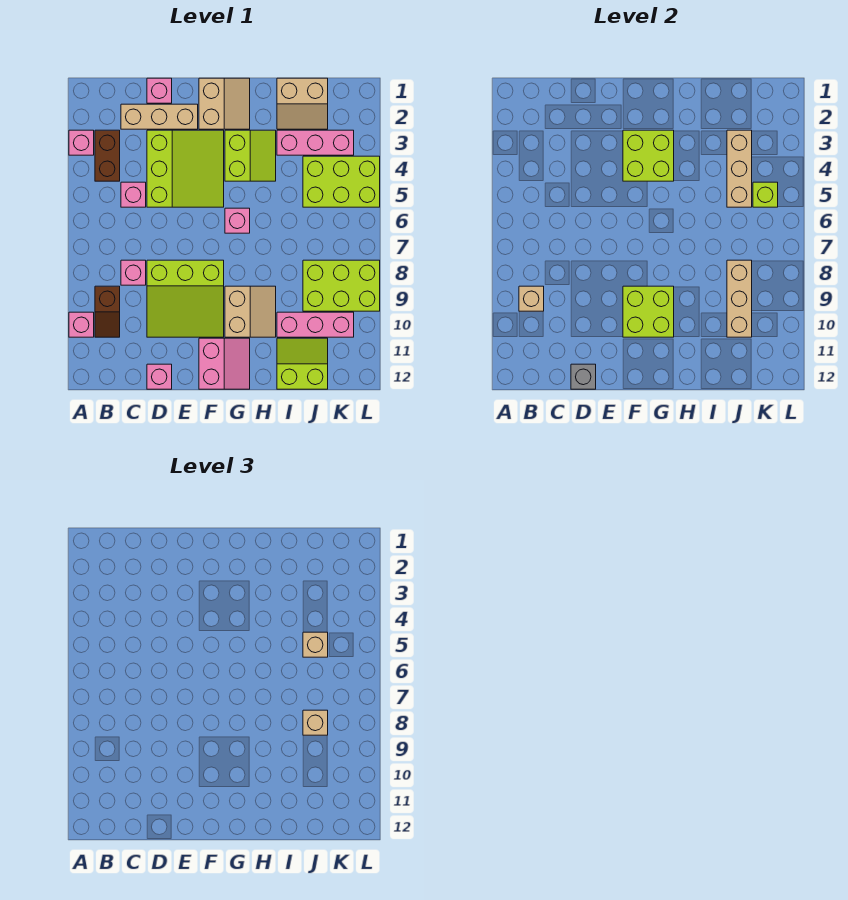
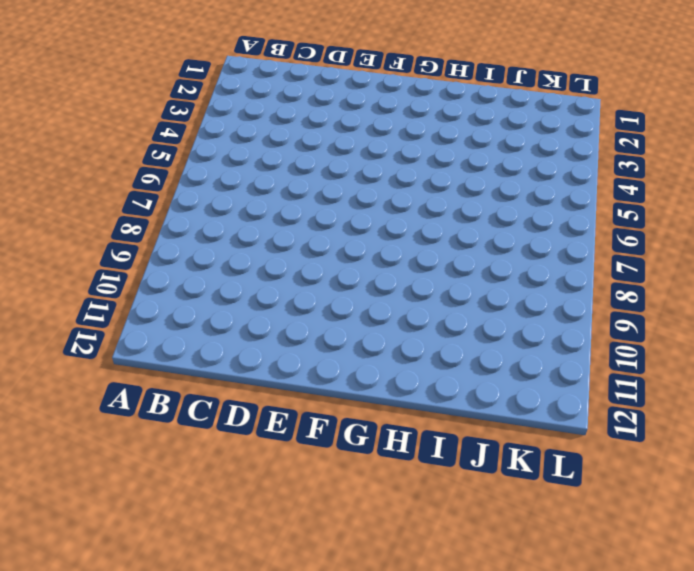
none -> pink brick A3 level 1
none -> pink brick A10 level 1
none -> brown brick B3:B4 level 1
none -> brown slope B9:B10 level 1 top 9

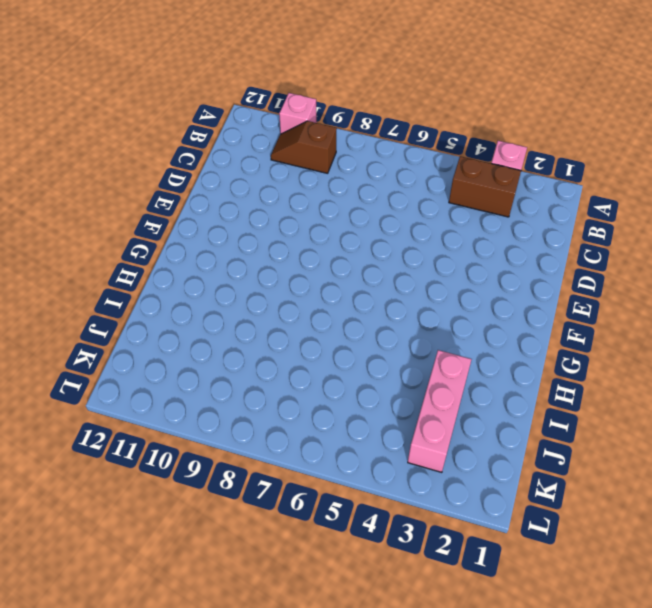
none -> tan brick C2:E2 level 1
none -> pink brick C5 level 1
none -> pink brick C8 level 1
none -> pink brick D1 level 1

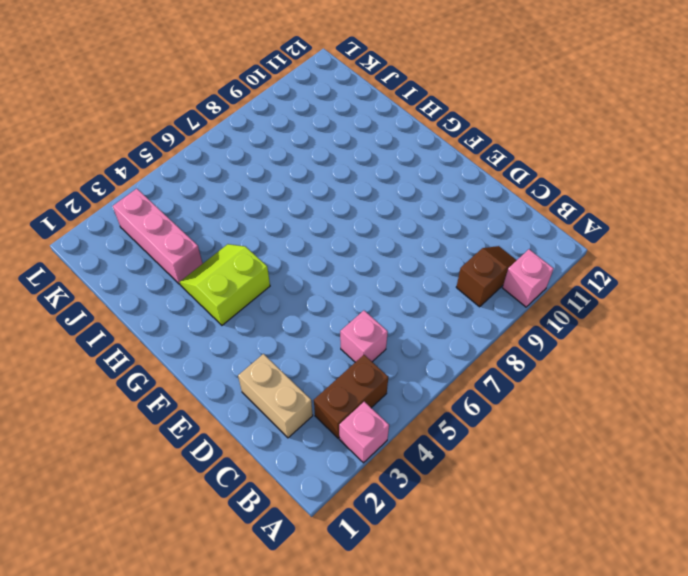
tan brick C2:D2 level 1 -> tan brick C2:E2 level 1
none -> pink brick C8 level 1
none -> pink brick D1 level 1
none -> lime slope D3:F5 level 1 top D
none -> lime slope D8:F10 level 1 top 8

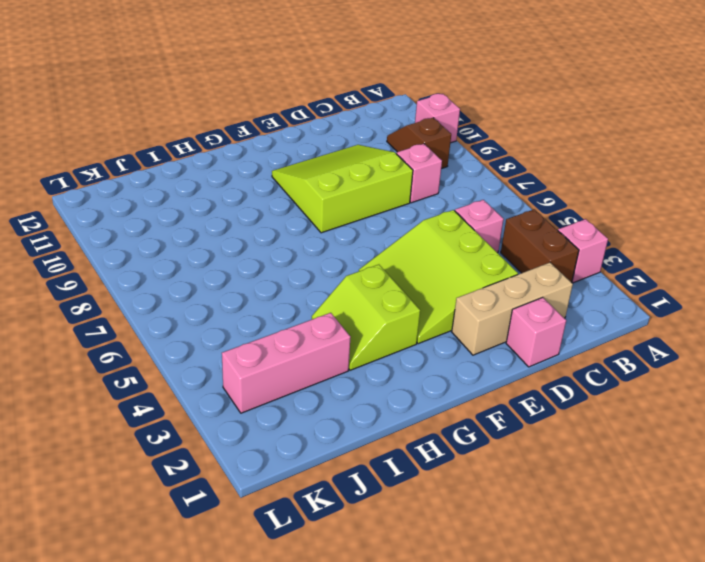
none -> pink brick D12 level 1
none -> tan slope F1:G2 level 1 top F
none -> pink slope F11:G12 level 1 top F
none -> pink brick G6 level 1

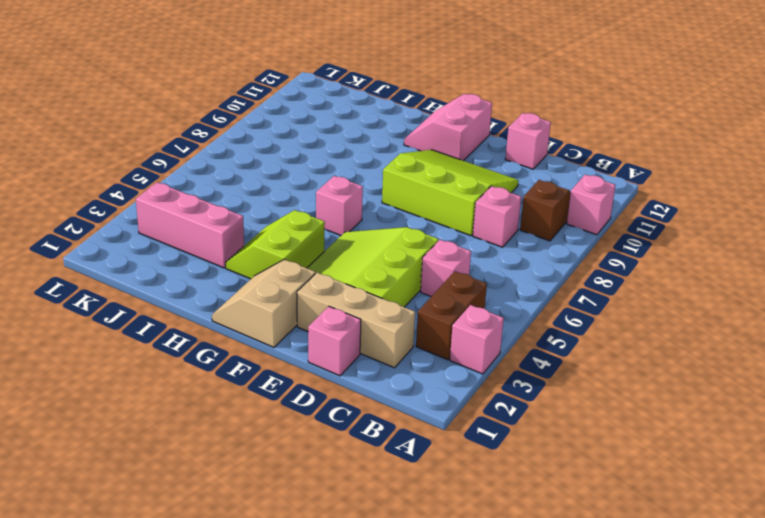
none -> tan slope G9:H10 level 1 top G
none -> tan slope I1:J2 level 1 top 1
none -> pink brick I10:K10 level 1
none -> lime slope I11:J12 level 1 top 12

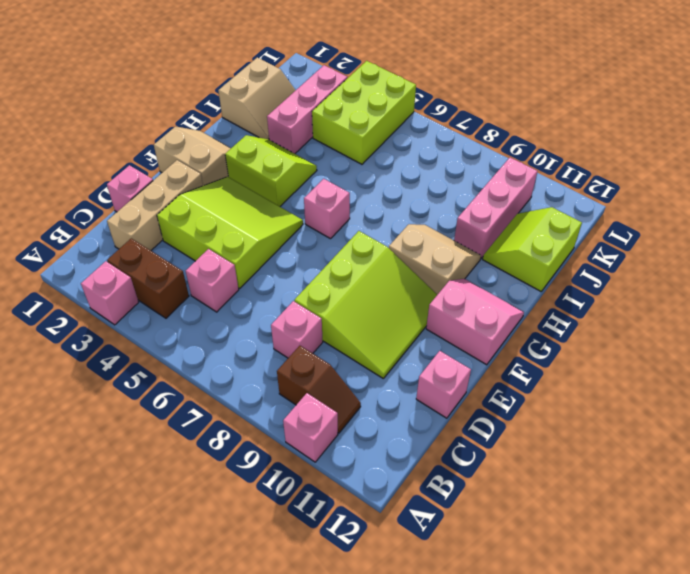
none -> lime brick J8:L9 level 1
none -> tan brick B9 level 2
none -> grey brick D12 level 2
none -> lime brick F3:G4 level 2

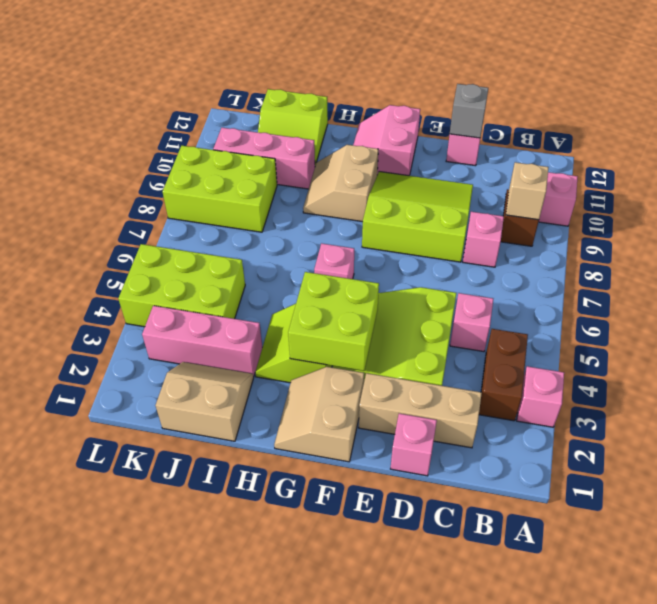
none -> lime brick F9:G10 level 2
none -> tan brick J3:J5 level 2
none -> tan brick J8:J10 level 2
none -> lime brick K5 level 2

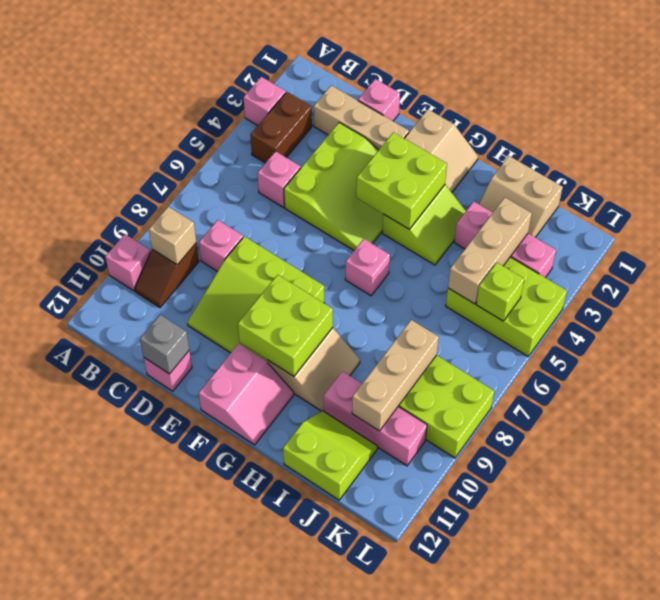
none -> tan brick J5 level 3
none -> tan brick J8 level 3

